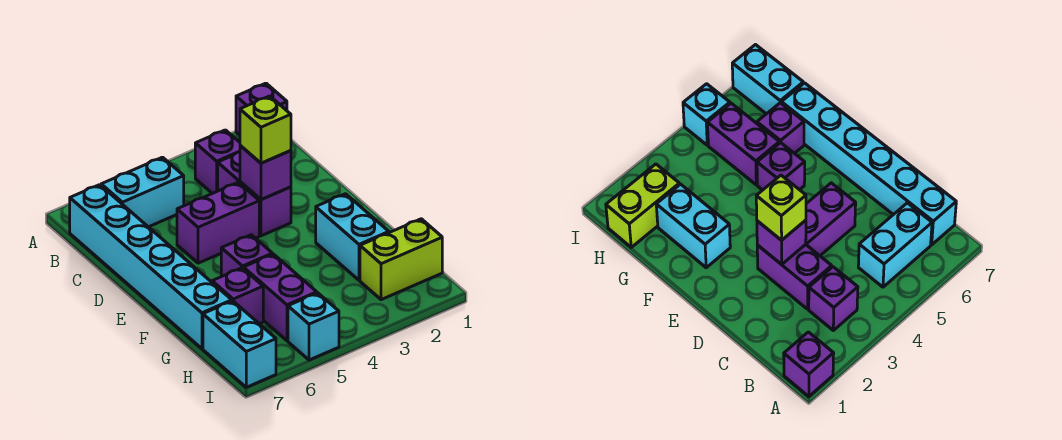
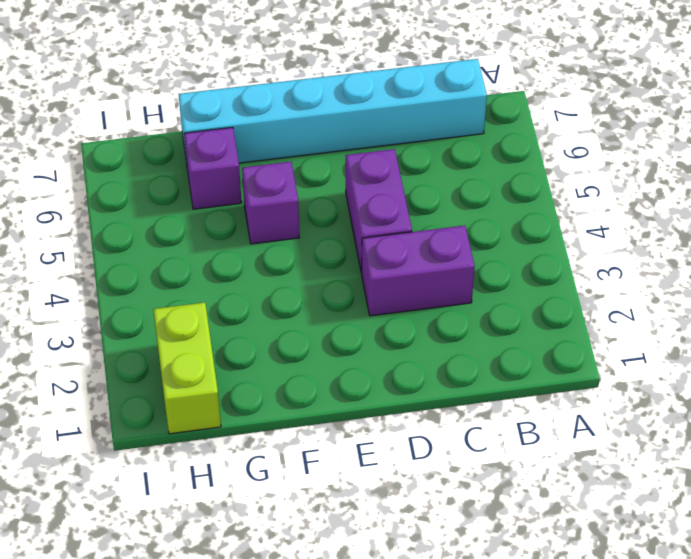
none -> purple brick A1 level 1
none -> purple brick B3 level 1
none -> cyan brick B5:B6 level 1

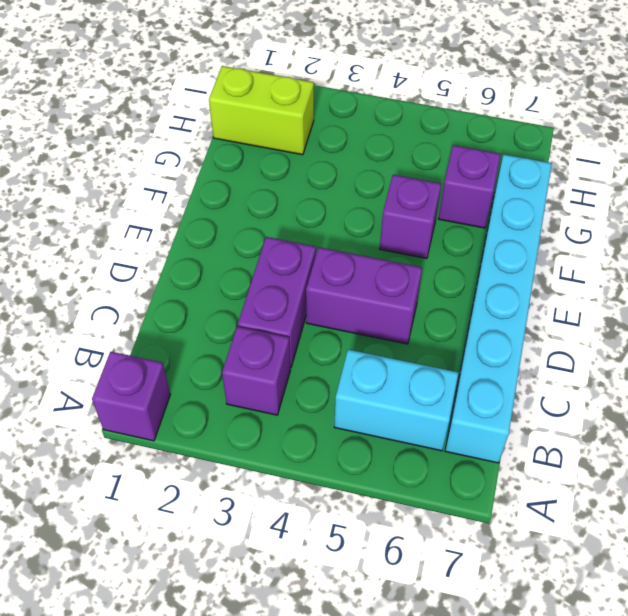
none -> cyan brick F2:G2 level 1
none -> purple brick G5:H5 level 1
none -> cyan brick H7:I7 level 1

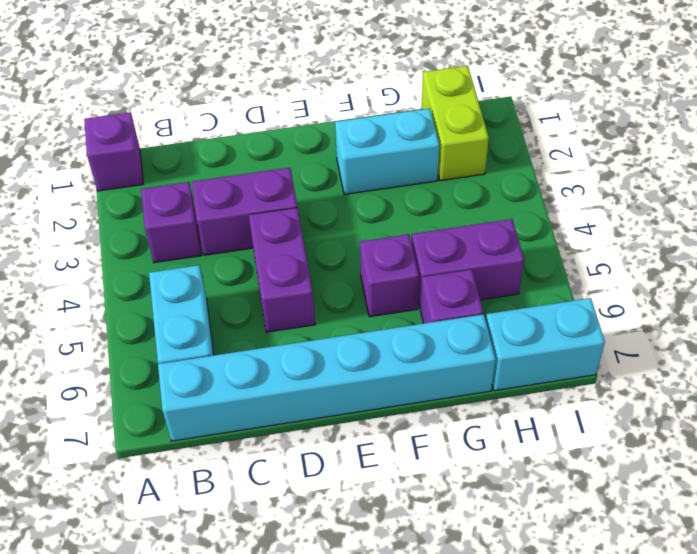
none -> cyan brick I5 level 1
none -> purple brick D3 level 2
none -> lime brick D3 level 3

